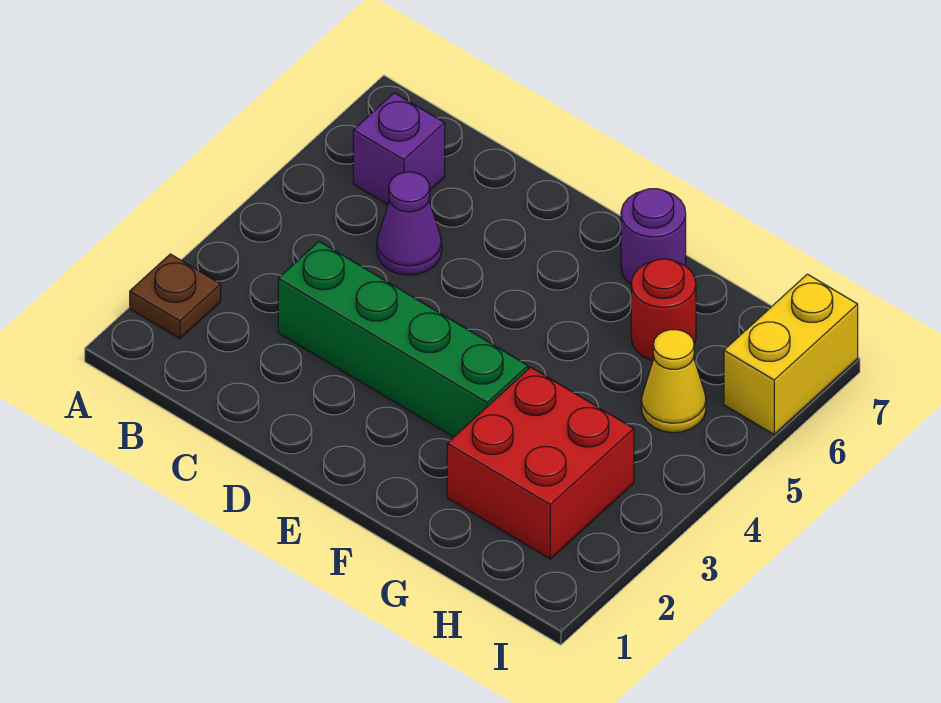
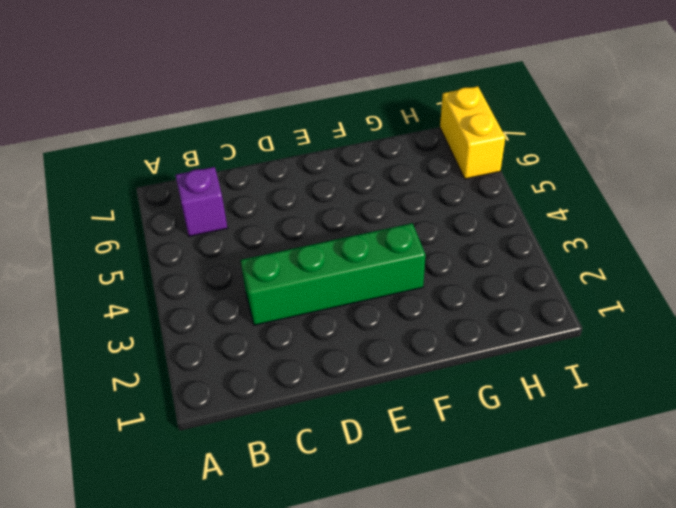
none -> brown plate A2 level 1
none -> purple cone C5 level 1

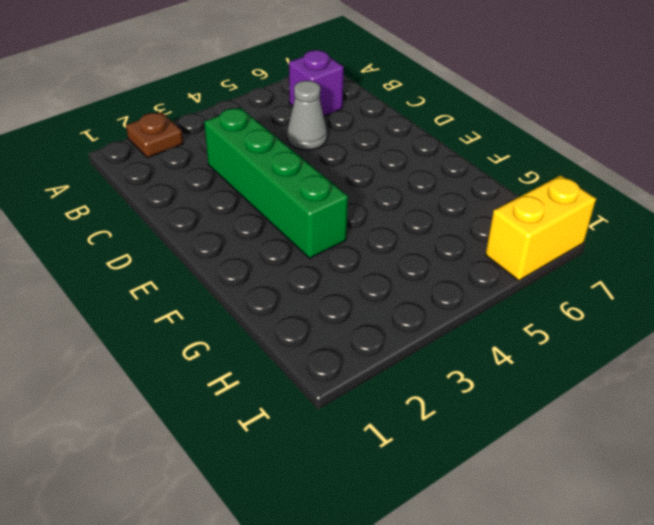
grey cone C5 level 1 -> purple cone C5 level 1
none -> purple round brick F7 level 1
none -> red brick G2:H3 level 1

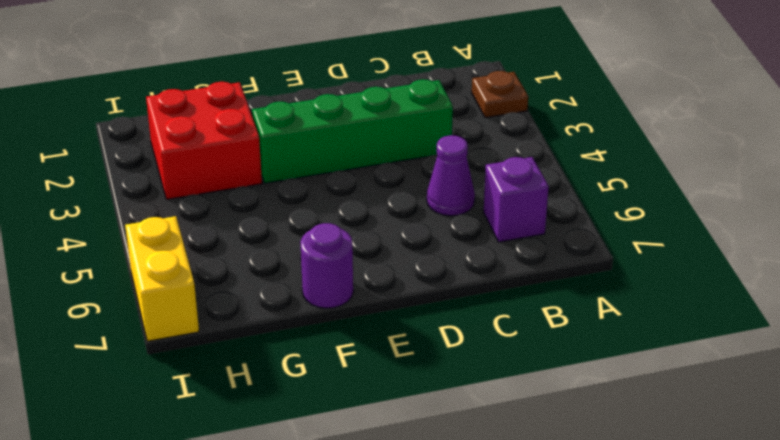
none -> red round brick G6 level 1
none -> yellow cone H5 level 1

